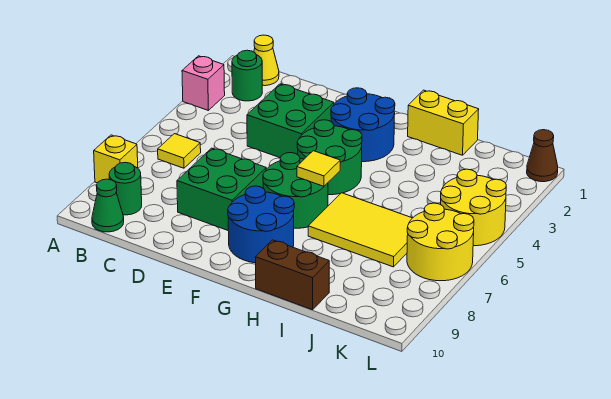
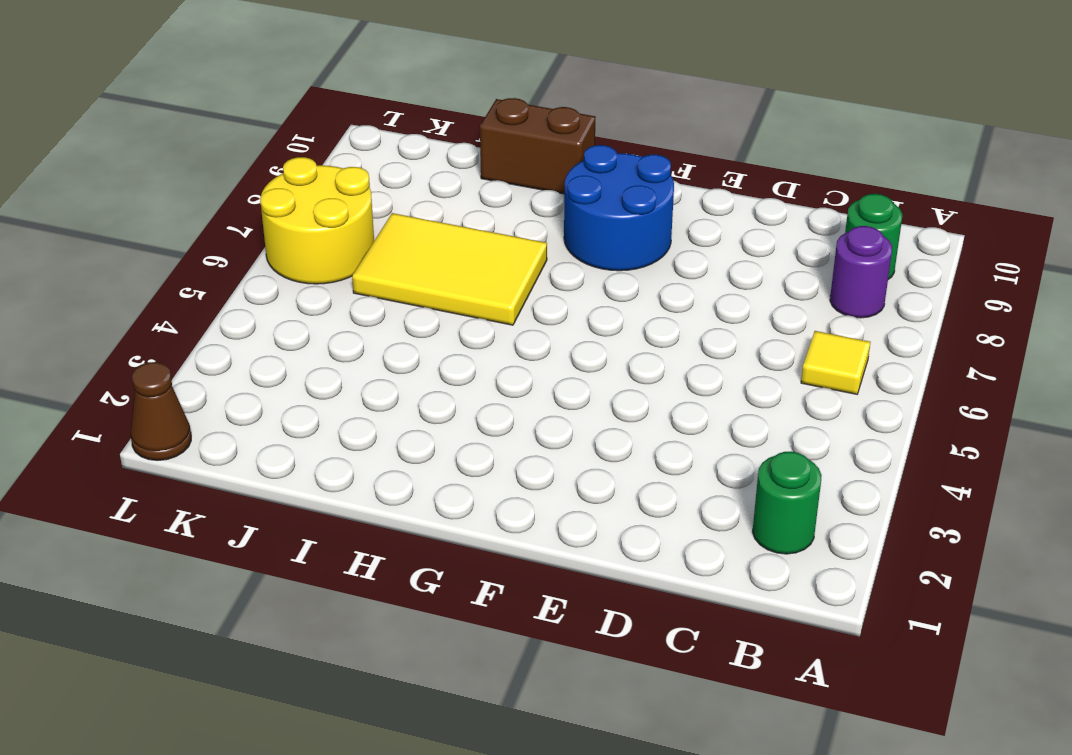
purple round brick B8 level 1 -> none
none -> pink brick A3 level 1
none -> yellow brick A8 level 1
none -> yellow cone B1 level 1

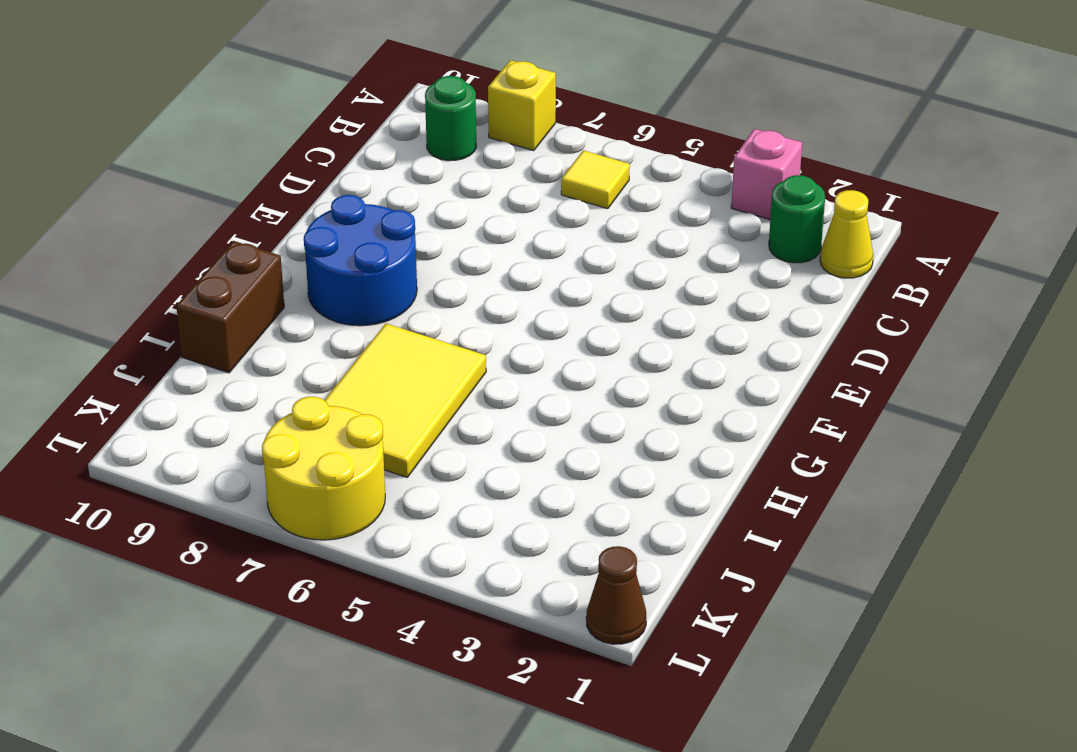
none -> green cone B10 level 1
none -> green brick D3:E4 level 1
none -> green brick D7:E8 level 1

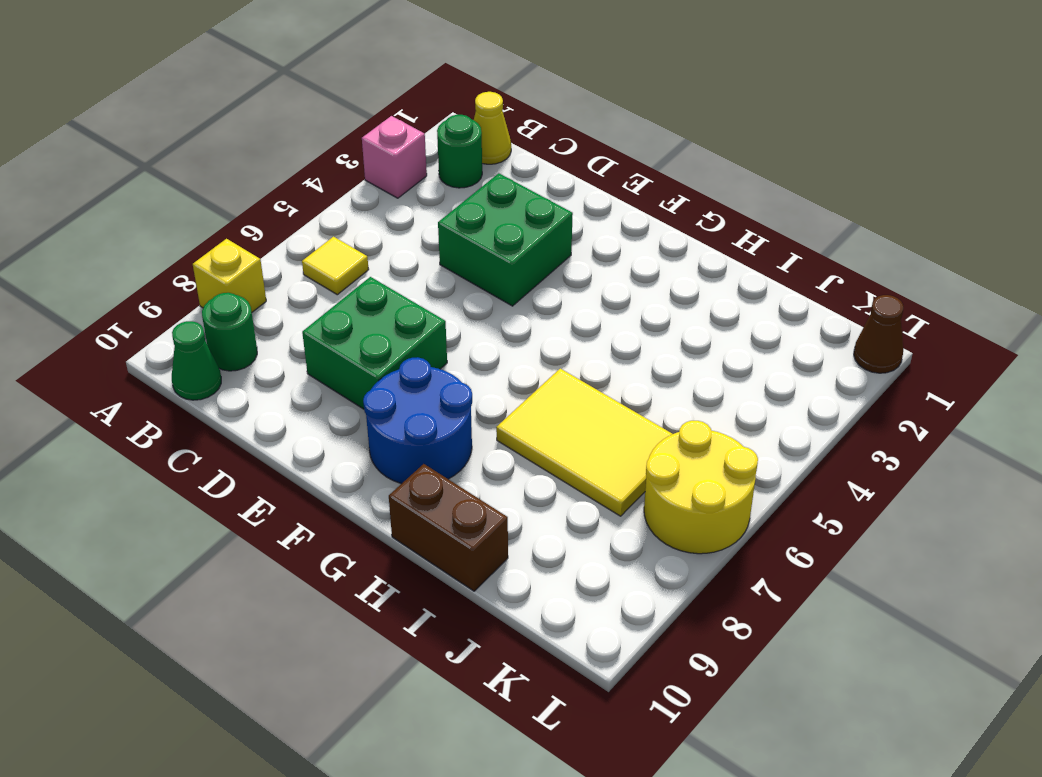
none -> blue round brick F2:G3 level 1
none -> green round brick F4:G5 level 1
none -> green round brick F6:G7 level 1

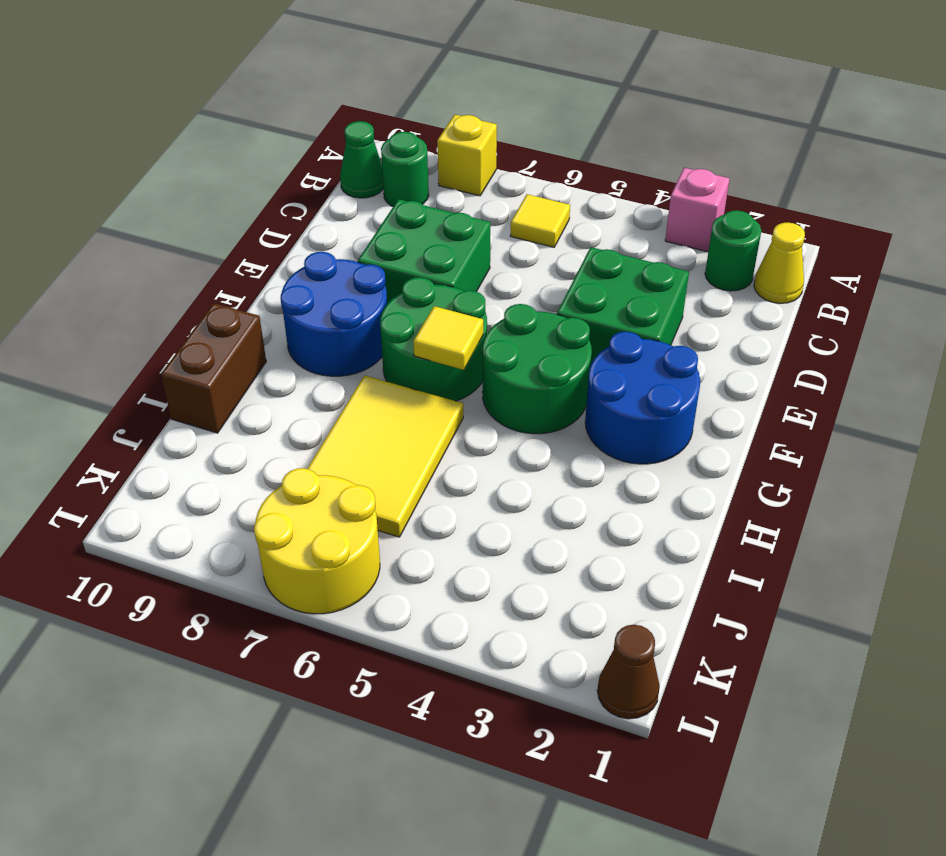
none -> yellow brick H1:I1 level 1
none -> yellow round brick K4:L5 level 1

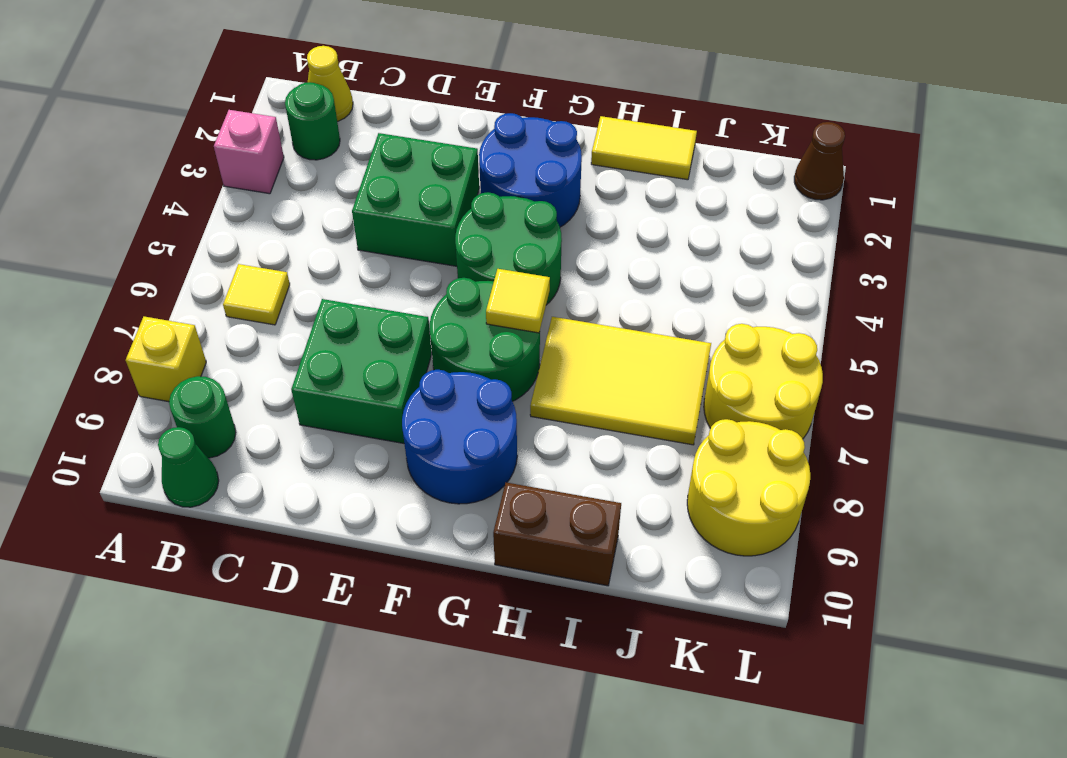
yellow tile H1:I1 level 1 -> yellow brick H1:I1 level 1
yellow round brick K8:L9 level 1 -> yellow round brick K4:L5 level 1

